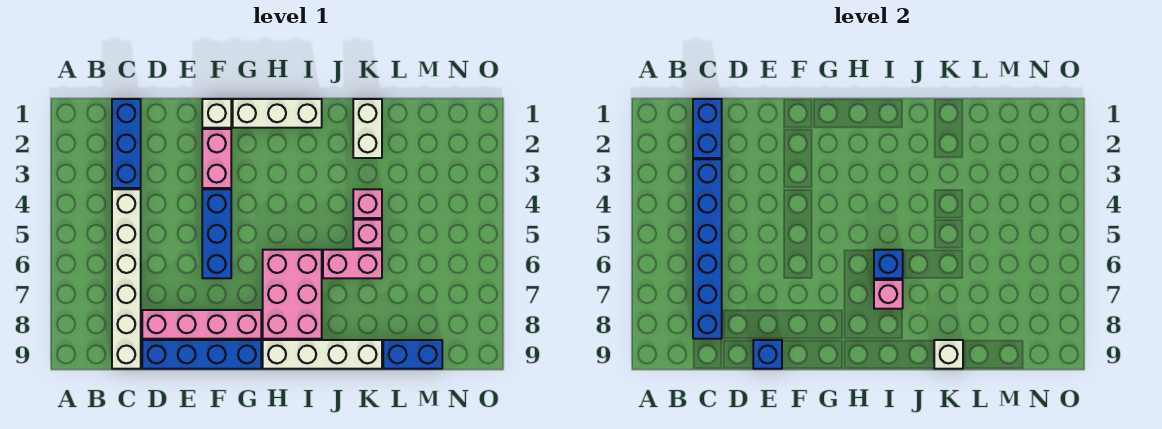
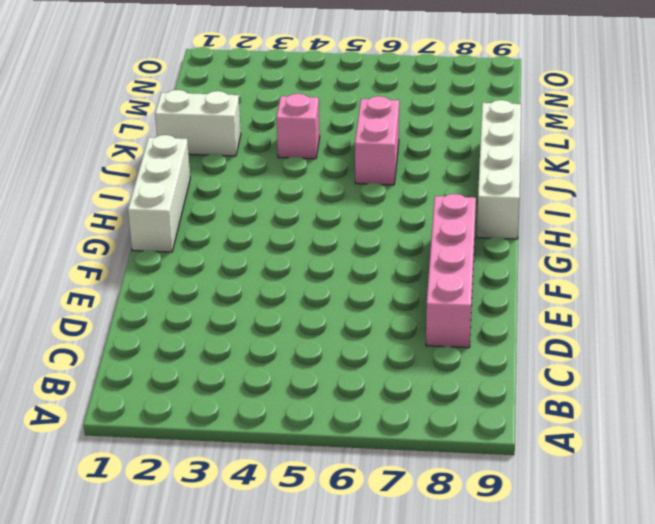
none -> blue brick C1:C3 level 1
none -> white brick C4:C9 level 1
none -> blue brick D9:G9 level 1

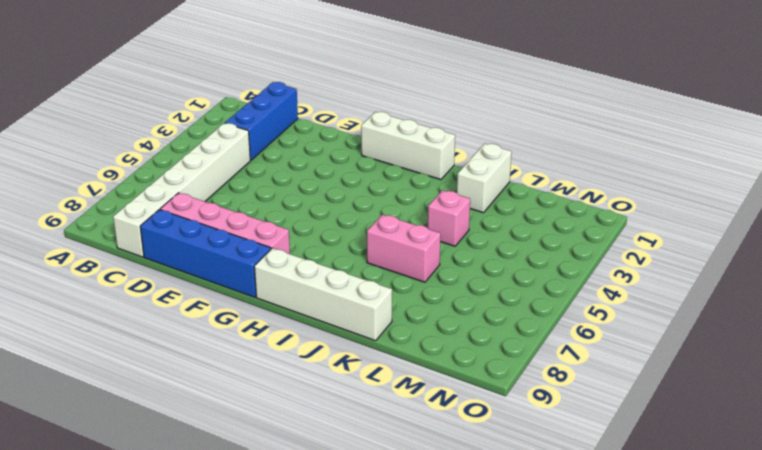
none -> white brick F1 level 1
none -> pink brick F2:F3 level 1
none -> blue brick F4:F6 level 1

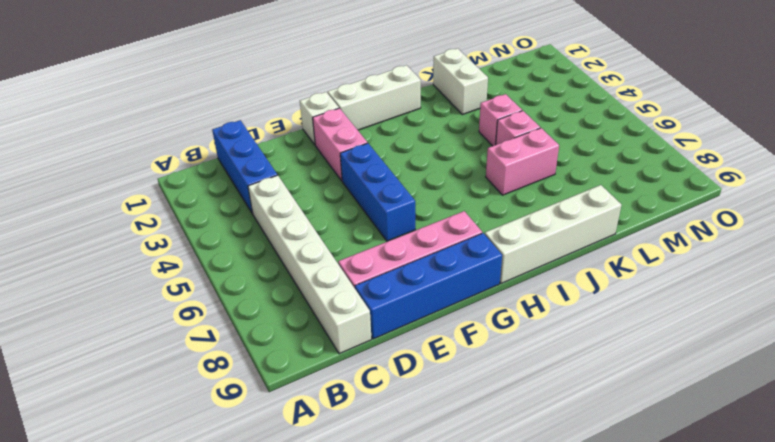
none -> pink brick H6:I8 level 1
none -> blue brick L9:M9 level 1
none -> blue brick C1:C2 level 2

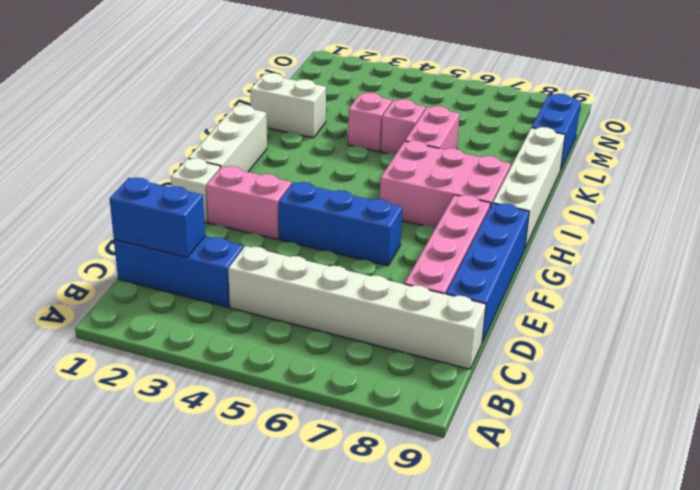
none -> blue brick C3:C8 level 2
none -> blue brick E9 level 2
none -> blue brick I6 level 2

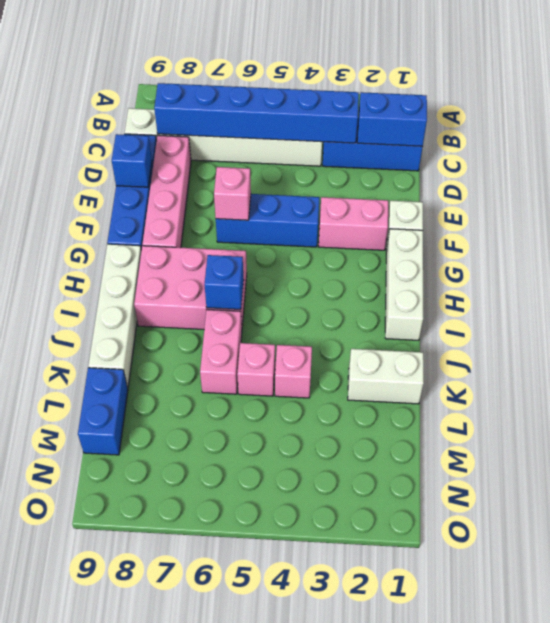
pink brick F6 level 2 -> pink brick I7 level 2
none -> white brick K9 level 2

